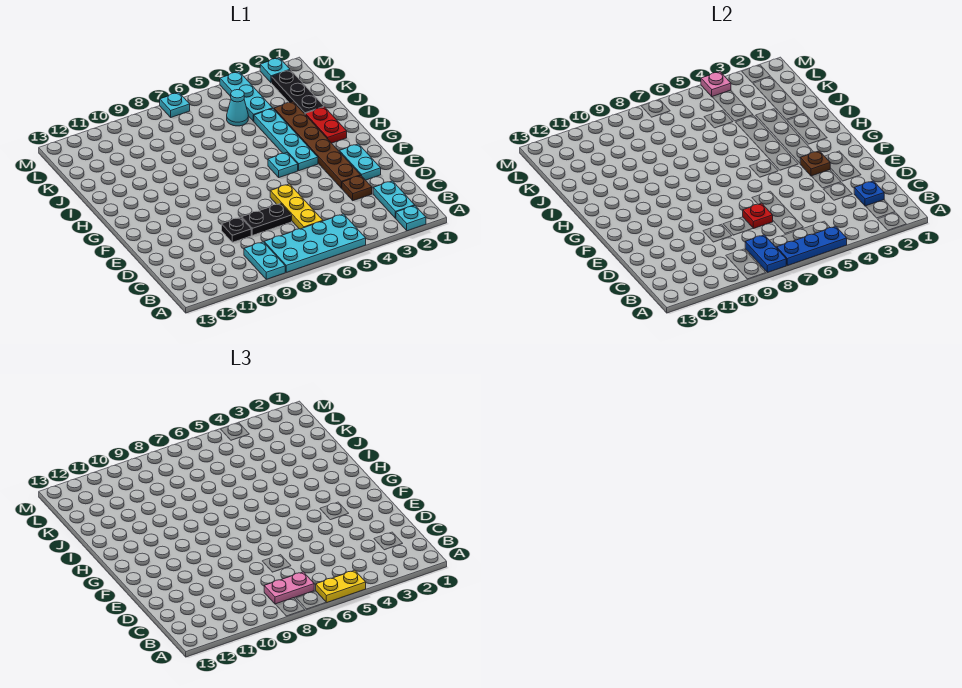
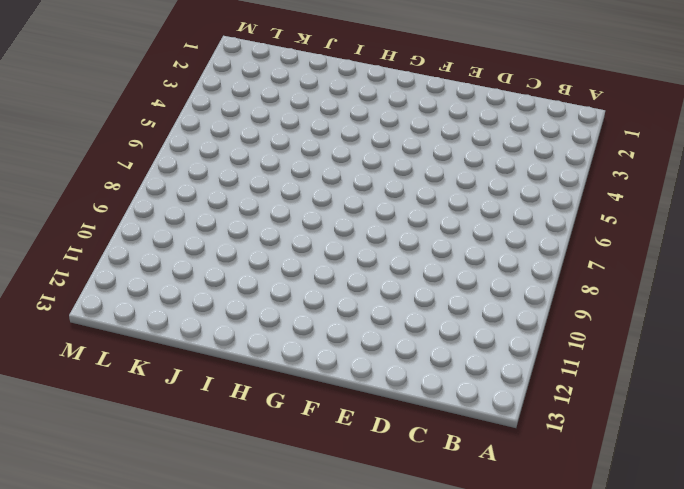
none -> cyan plate A2 level 1
none -> cyan plate A5:B8 level 1
none -> cyan plate A9:B9 level 1

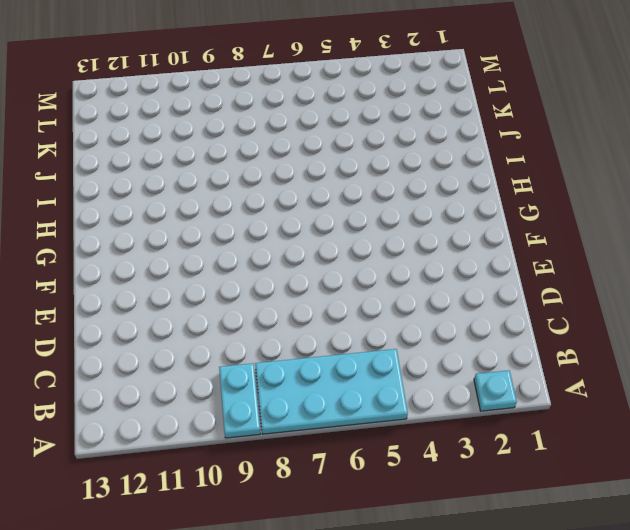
none -> cyan plate B2:C2 level 1
none -> yellow plate C6:E6 level 1
none -> brown plate D3 level 1

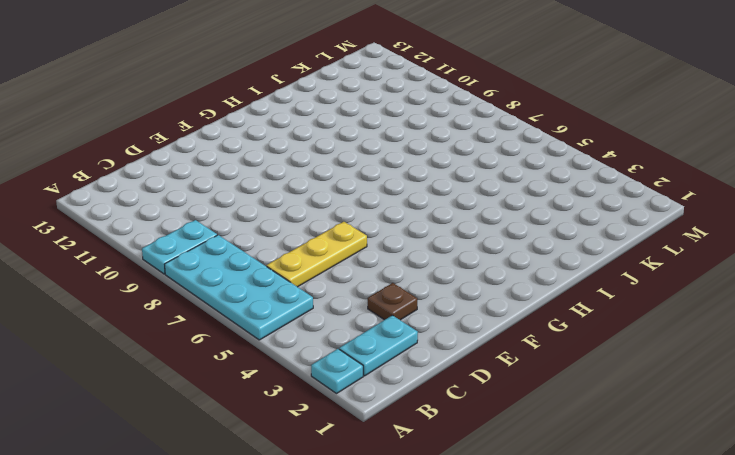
none -> black plate D7:D8 level 1
none -> black plate D9 level 1
none -> cyan plate E2:F2 level 1

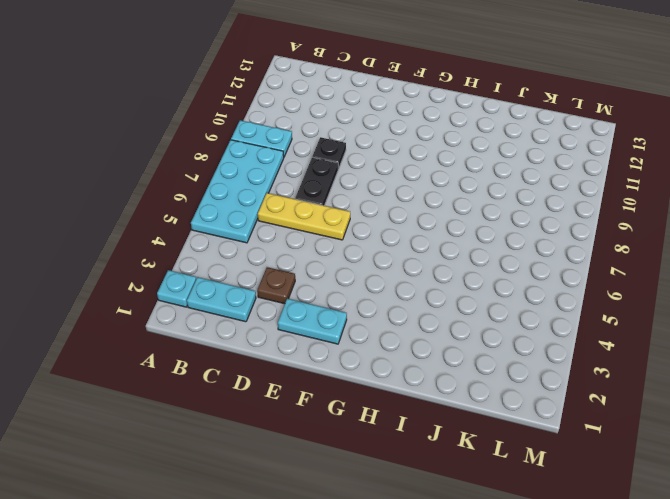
none -> brown plate E3:J3 level 1
none -> cyan plate G4:J4 level 1
none -> cyan plate G5 level 1

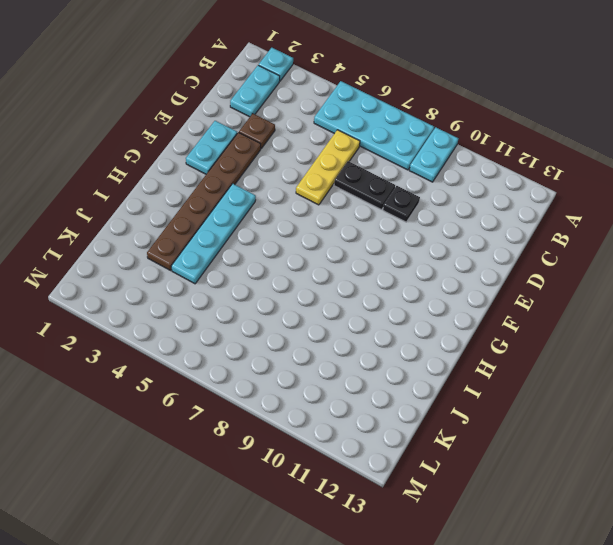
none -> cyan plate G5 level 1
none -> red plate H2:I2 level 1
none -> black plate J2:L2 level 1

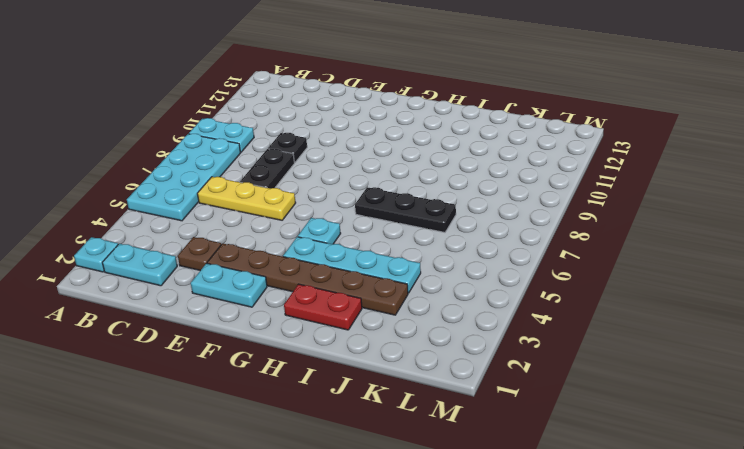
black plate H7:J7 level 1 -> black plate J2:L2 level 1
none -> cyan plate K4:M4 level 1
none -> cyan cone K5 level 1
none -> cyan plate M2 level 1

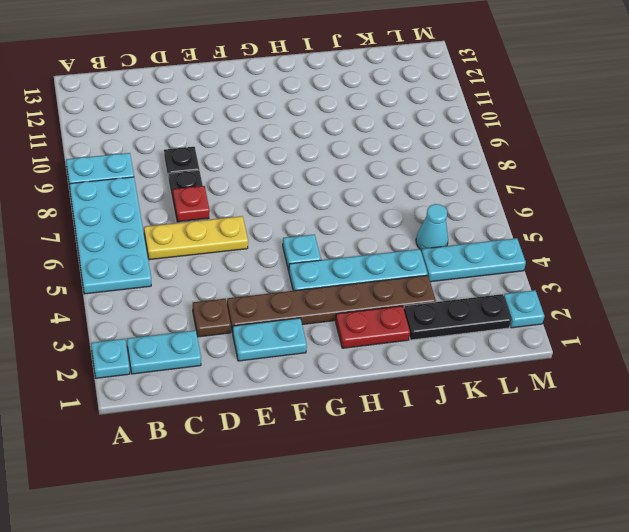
none -> cyan plate M7 level 1
none -> blue plate A5:A7 level 2
none -> blue plate A8:B8 level 2

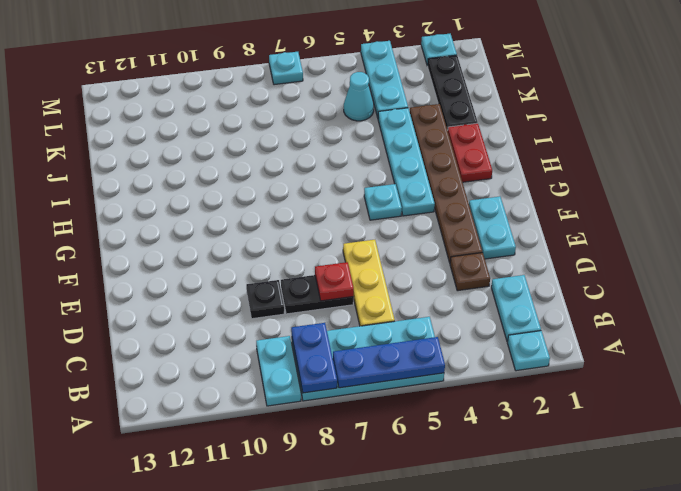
none -> blue plate C2 level 2
none -> brown plate F3 level 2
none -> pink plate M4 level 2

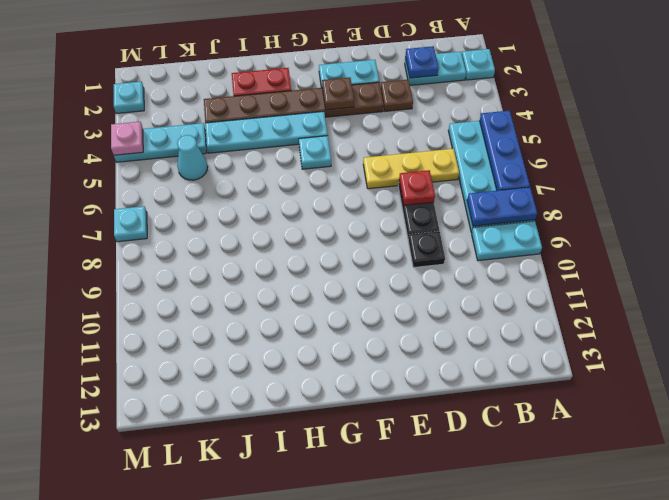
none -> black plate J2:L2 level 1
none -> yellow plate A5:A6 level 3
none -> pink plate B7:B8 level 3

